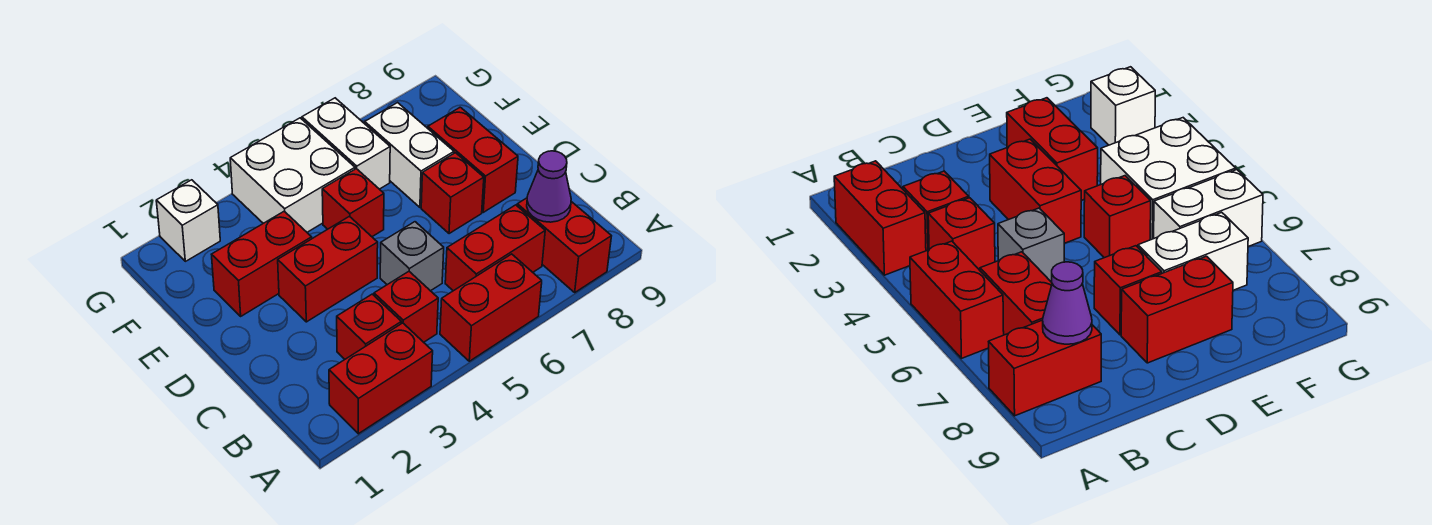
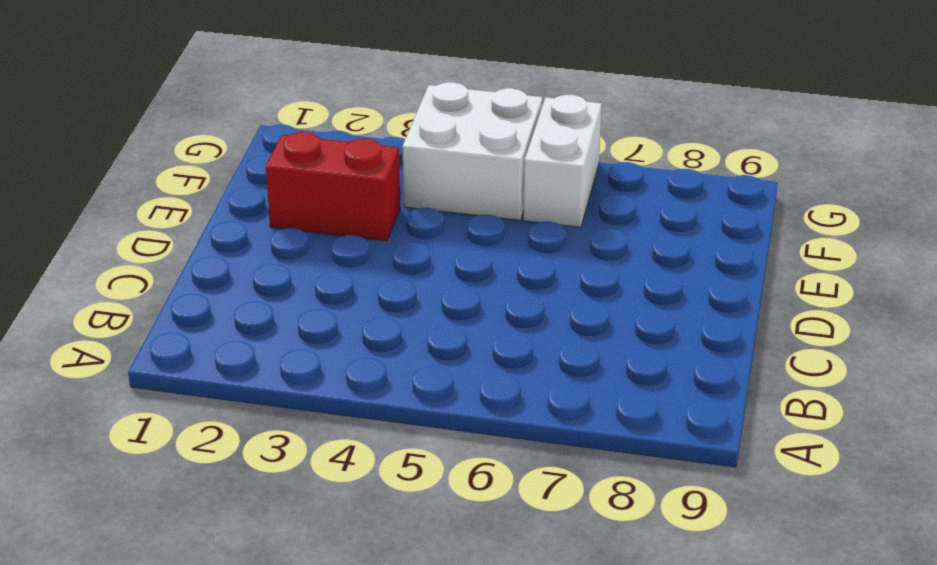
none -> red brick A2:A3 level 1
none -> red brick A5:A6 level 1
none -> red brick A8:B8 level 1

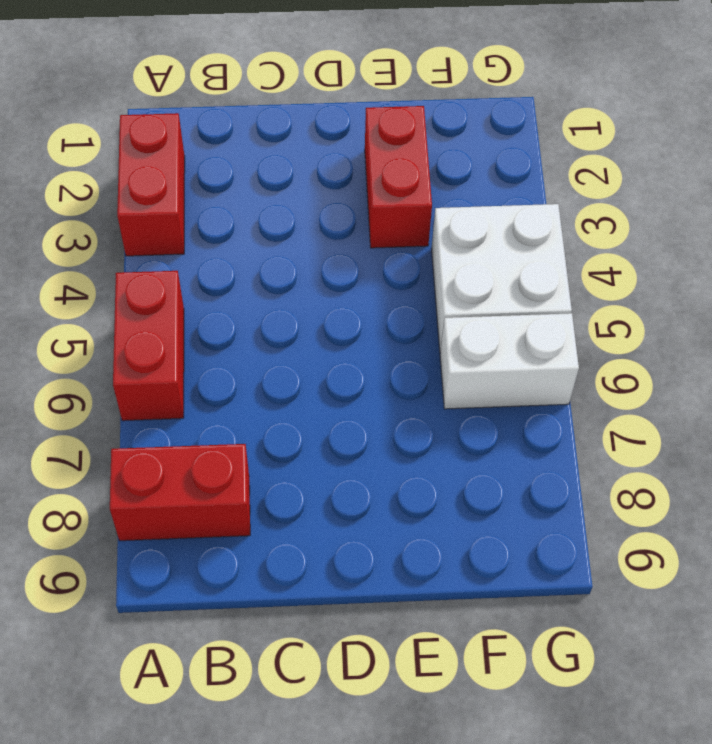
none -> red brick B3 level 1
none -> red brick B4 level 1
none -> red brick B6:B7 level 1

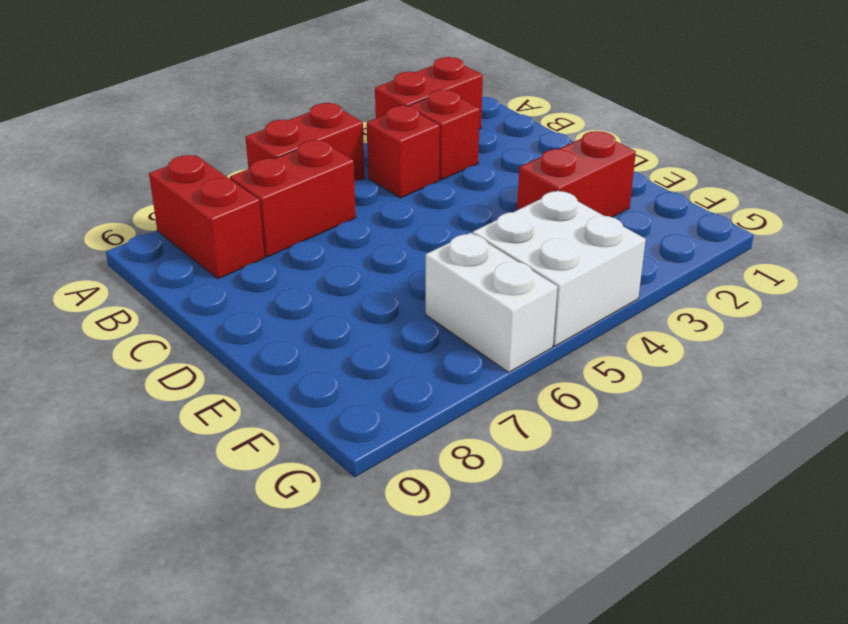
none -> grey brick C5 level 1
none -> red brick D3:D4 level 1
none -> red brick D7 level 1

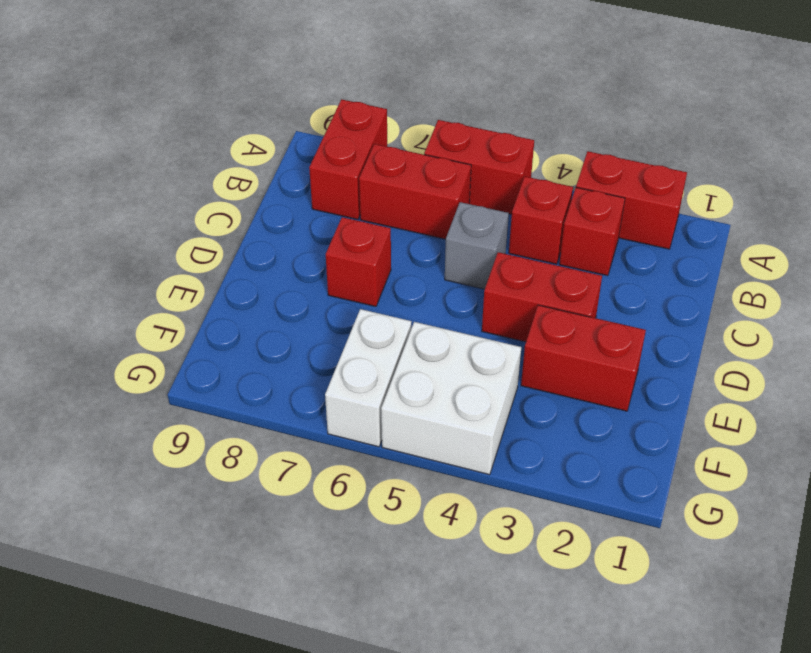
none -> red brick D8:E8 level 1
none -> red brick E5 level 1
none -> white brick E7:F7 level 1

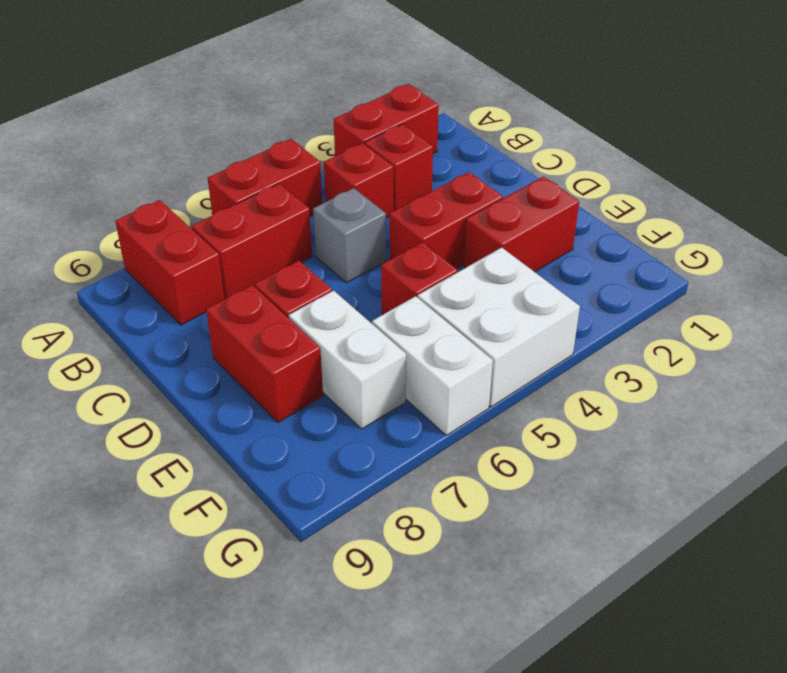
none -> white brick G2 level 1
none -> purple cone B8 level 2

